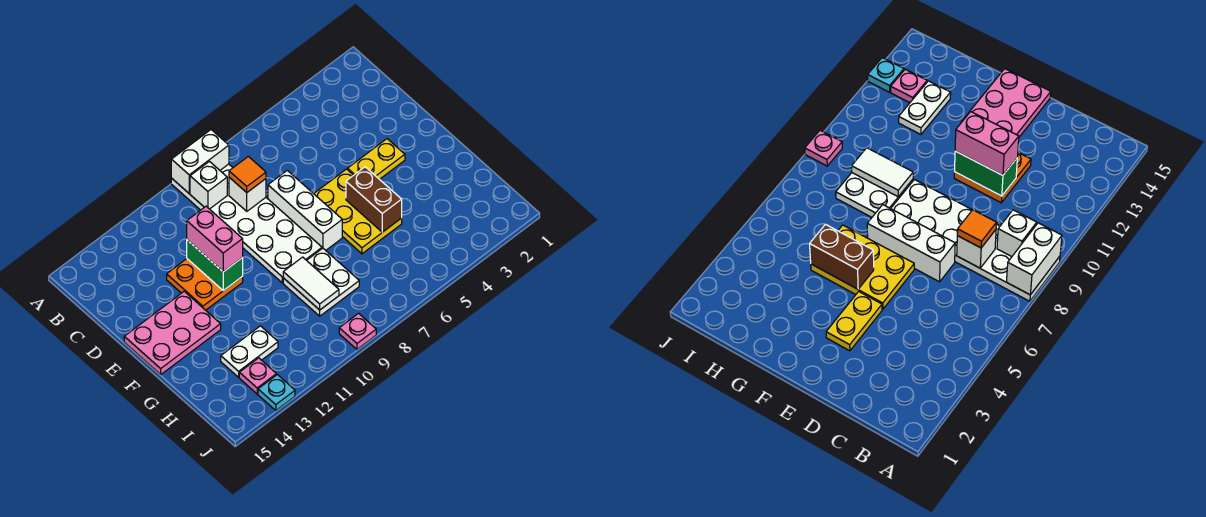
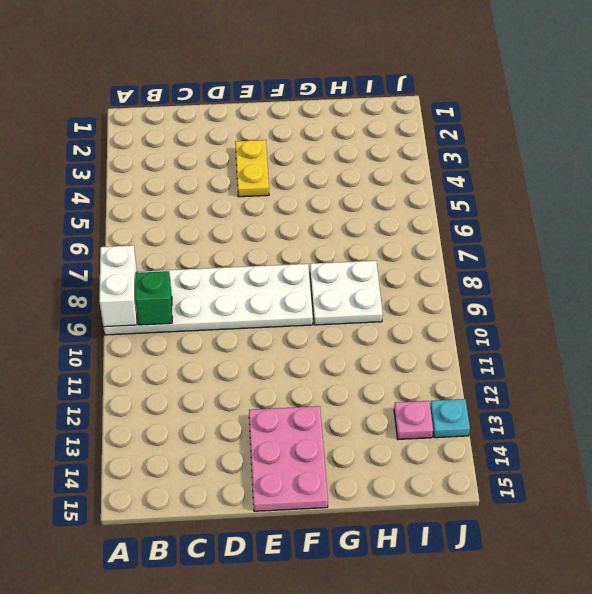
green brick B9 level 2 -> white brick B9 level 2
none -> white brick D7:F7 level 1
none -> orange plate D11:E12 level 1
none -> yellow plate E5:G6 level 1

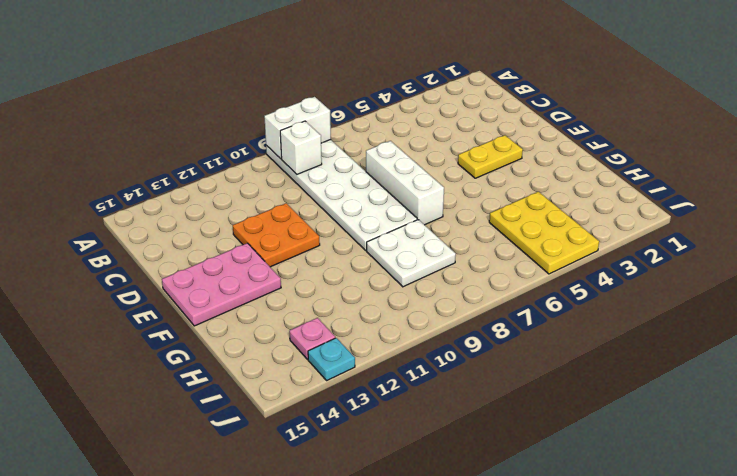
yellow plate H4:J5 level 1 -> yellow plate E5:G6 level 1
none -> white plate H12:H13 level 1
none -> pink plate J9 level 1
none -> white brick C8 level 2

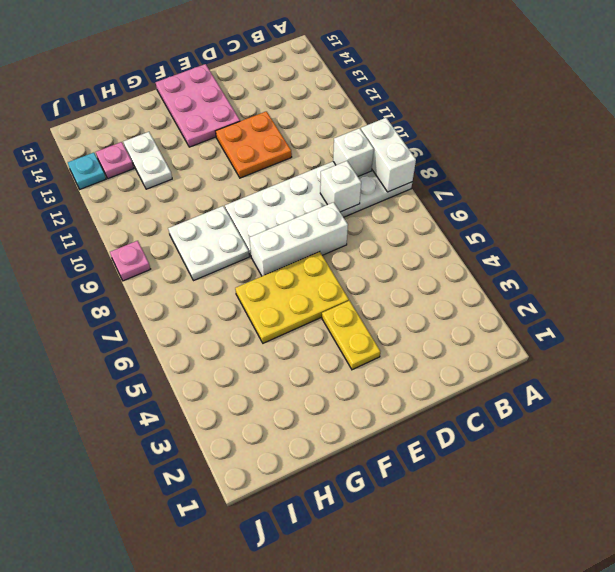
none -> green brick D11:E11 level 2
none -> brown brick F5:G5 level 2
none -> white tile G9:H9 level 2

